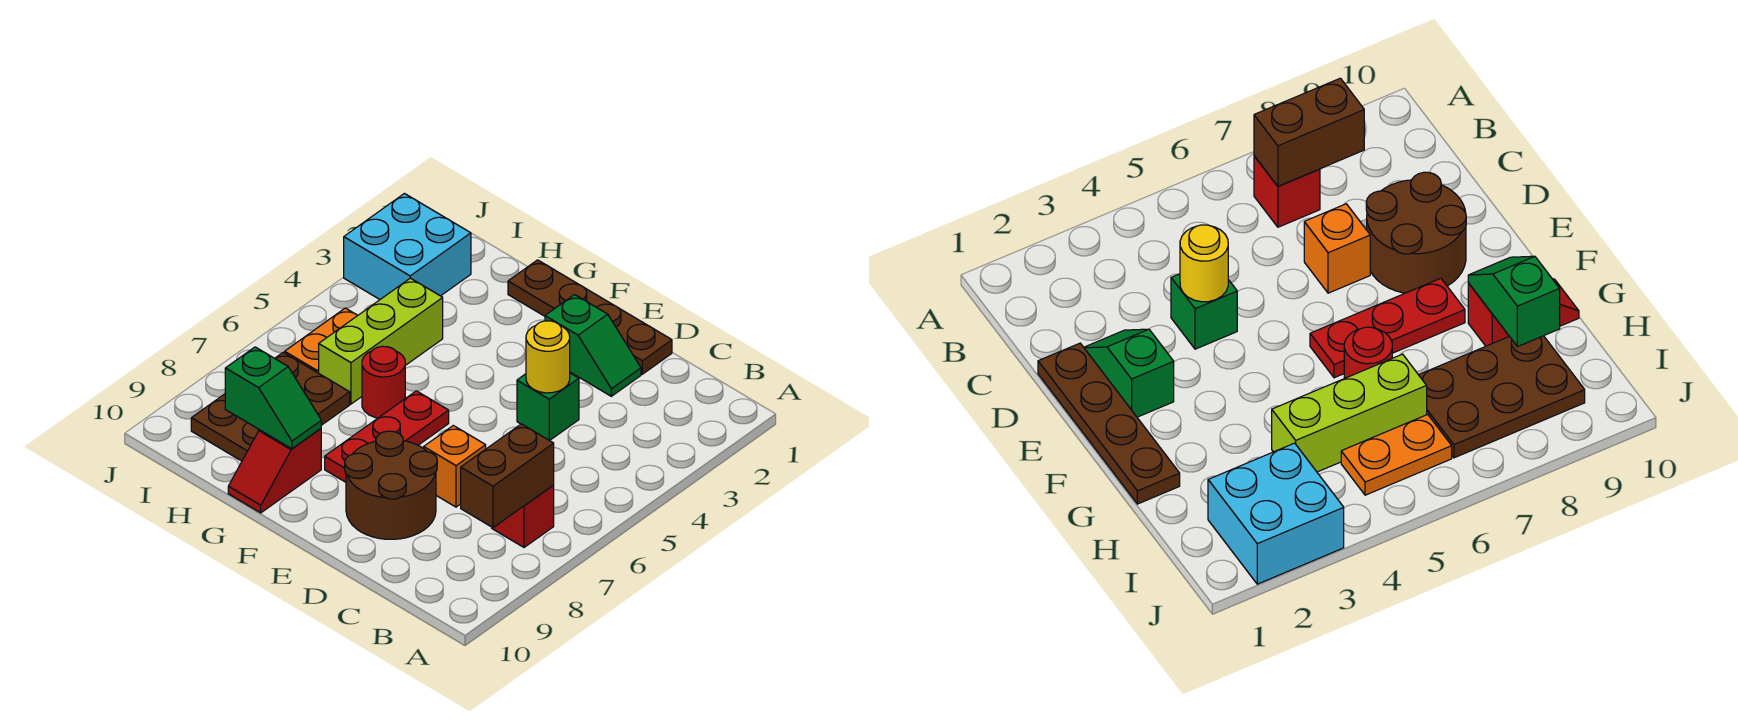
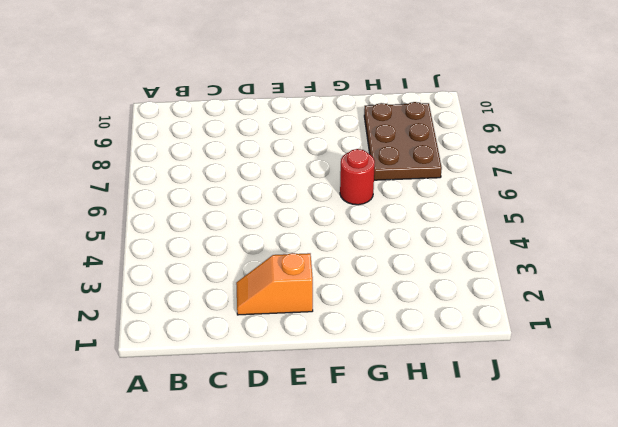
orange slope D2:E2 level 1 top E -> green slope D2:E2 level 1 top E
none -> red brick B7 level 1
none -> brown plate D1:G1 level 1
none -> green brick D4 level 1

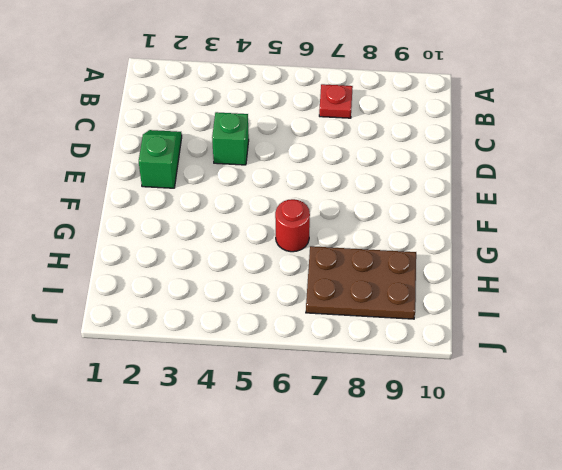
red plate B7 level 1 -> red brick B7 level 1
none -> brown plate D1:G1 level 1
none -> orange brick D7 level 1
none -> brown round brick D8:E9 level 1

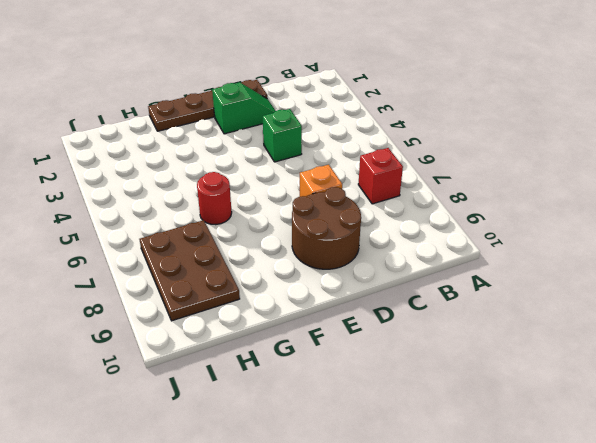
none -> red plate F6:F8 level 1
none -> red slope G9:G10 level 1 top 9
none -> lime brick H4:H6 level 1

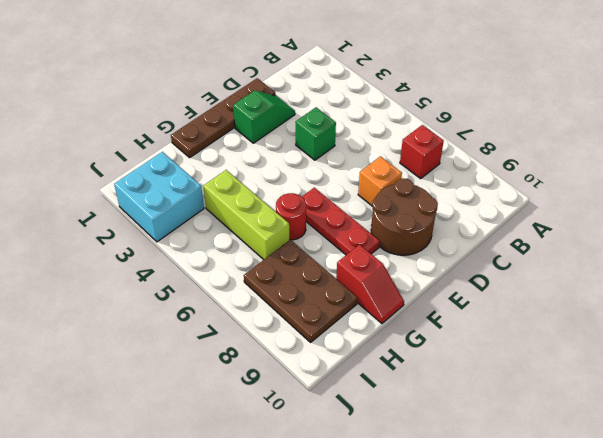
none -> orange plate I5:I6 level 1
none -> brown brick B7:B8 level 2
none -> yellow round brick D4 level 2

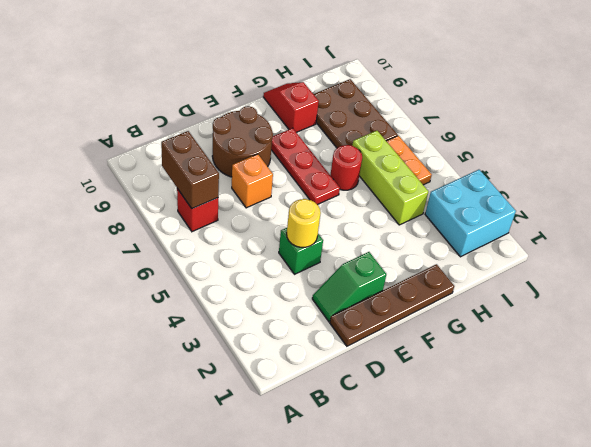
none -> green slope G9:H9 level 2 top H

